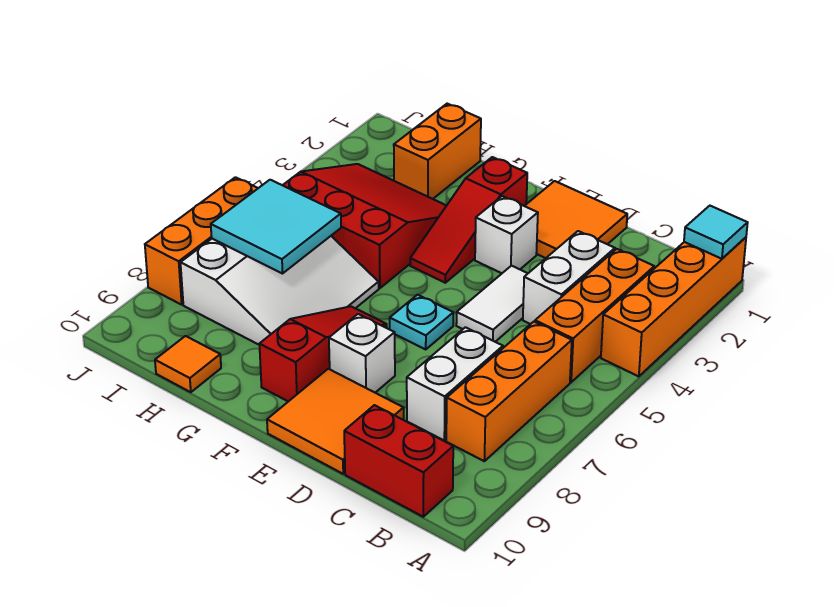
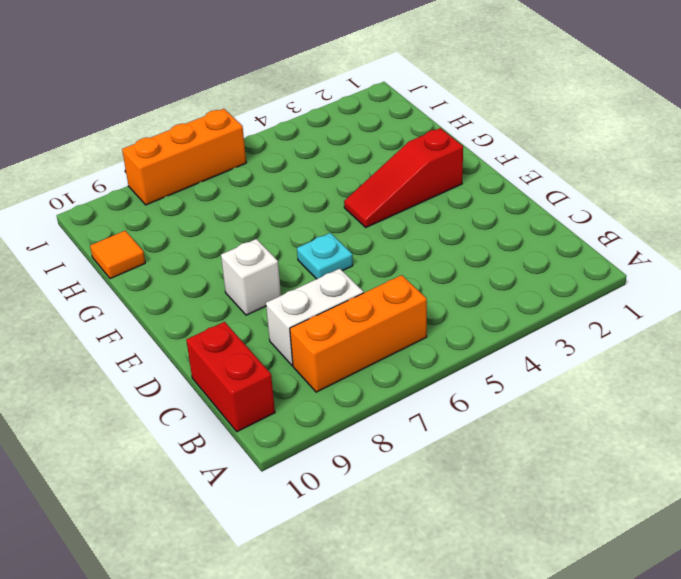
none -> orange brick A1:A4 level 1
none -> orange brick B3:B5 level 1
none -> white brick C3:C4 level 1

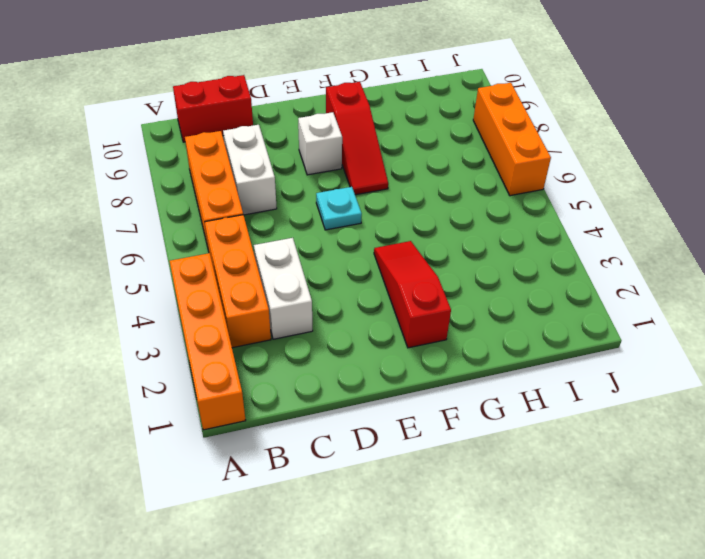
none -> orange tile D1:E2 level 1
none -> white tile D4:D5 level 1
none -> orange tile D9:E10 level 1

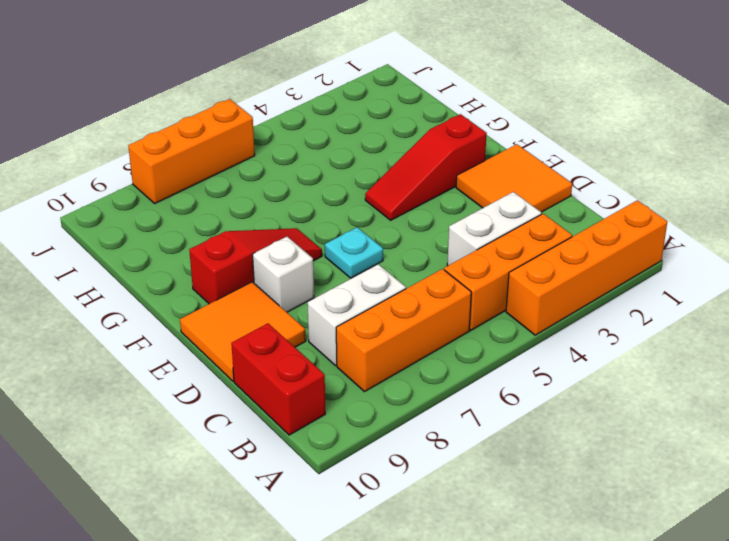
none -> white tile D4:D5 level 1
none -> white brick E3 level 1
none -> red slope G3:I5 level 1 top 5

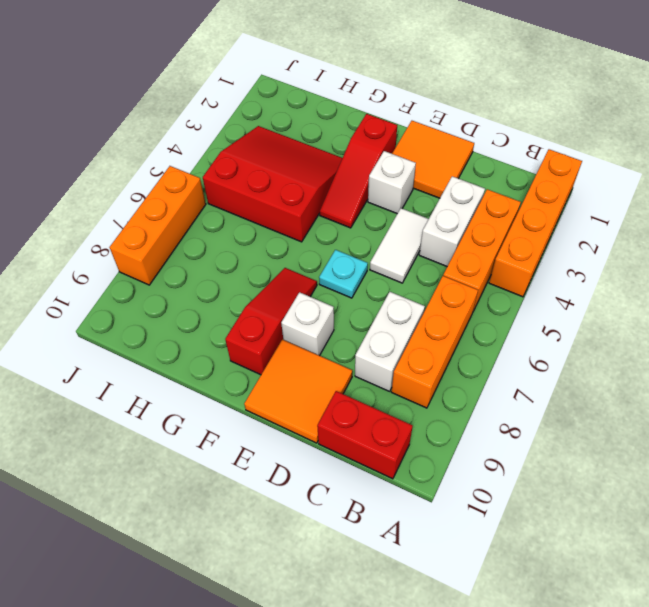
none -> white slope G6:I8 level 1 top I
none -> orange brick H1:H2 level 1
none -> orange tile H10 level 1

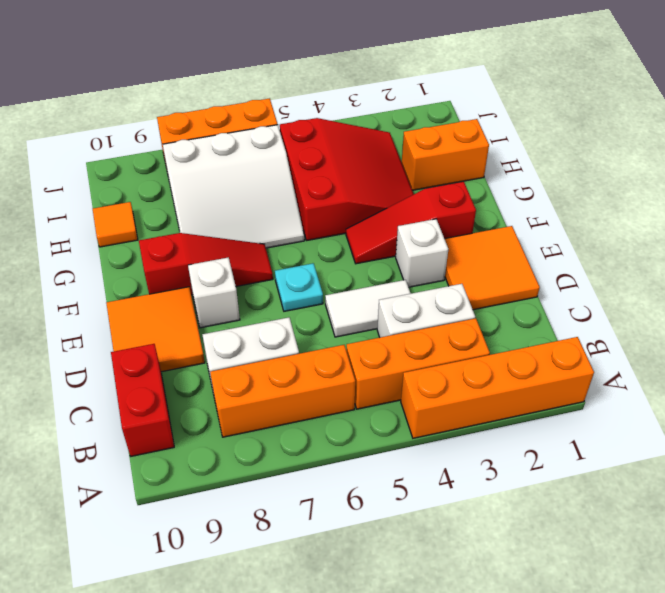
none -> cyan tile A1 level 2
none -> cyan tile H6:I7 level 2

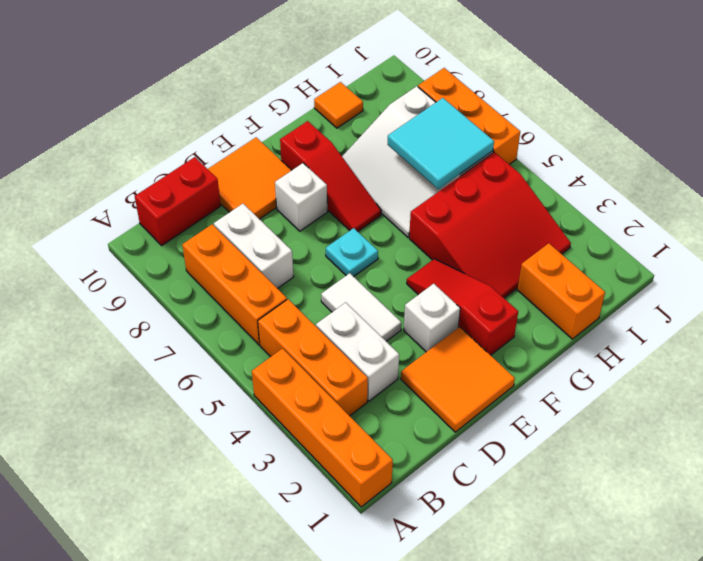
none -> cyan tile A1 level 2

